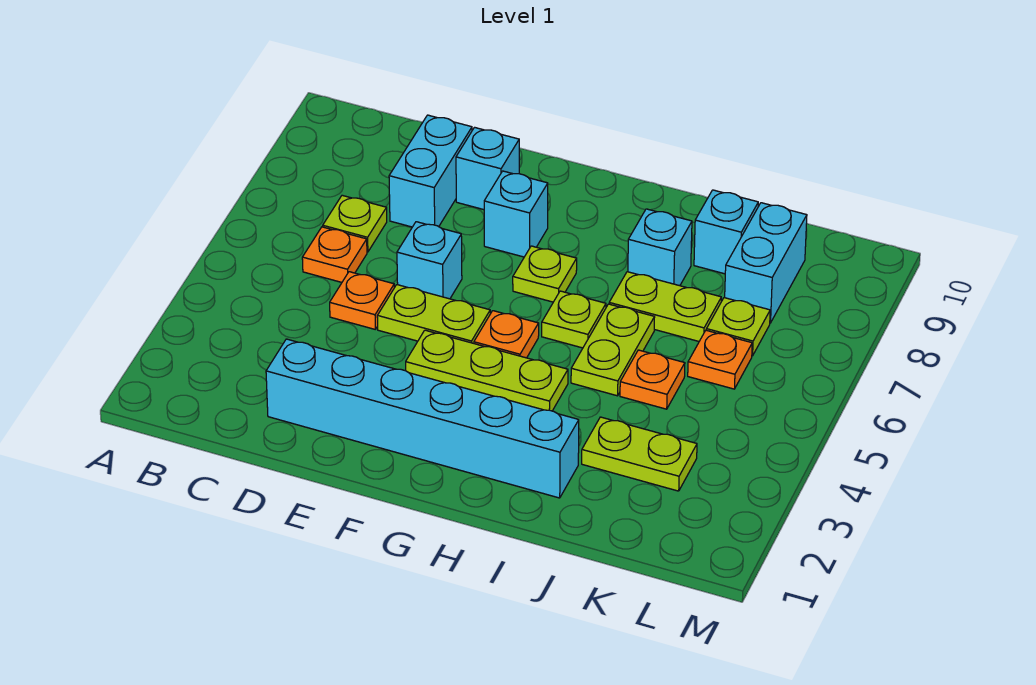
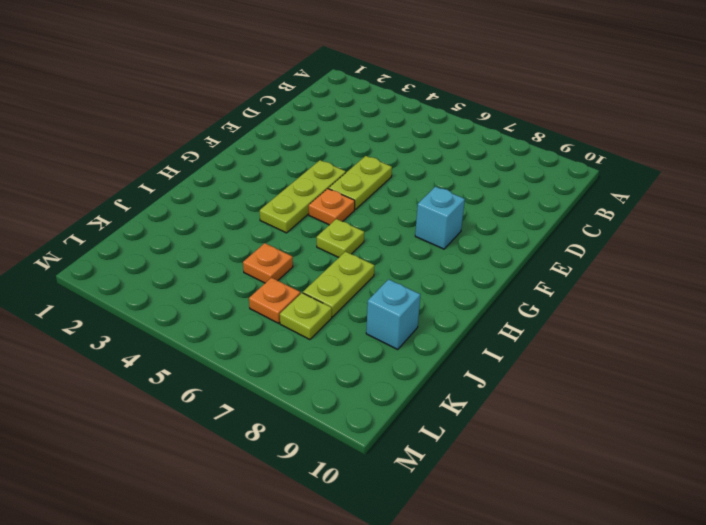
none -> orange plate C6 level 1
none -> lime plate C7 level 1
none -> cyan brick D2:I2 level 1

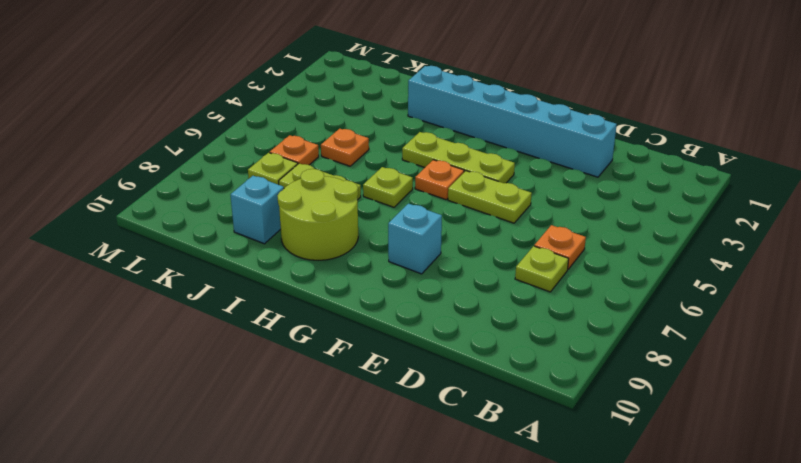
lime round brick H8:I9 level 1 -> cyan brick I8 level 1
none -> orange plate D5 level 1
none -> cyan brick D8:D9 level 1
none -> cyan brick E6 level 1

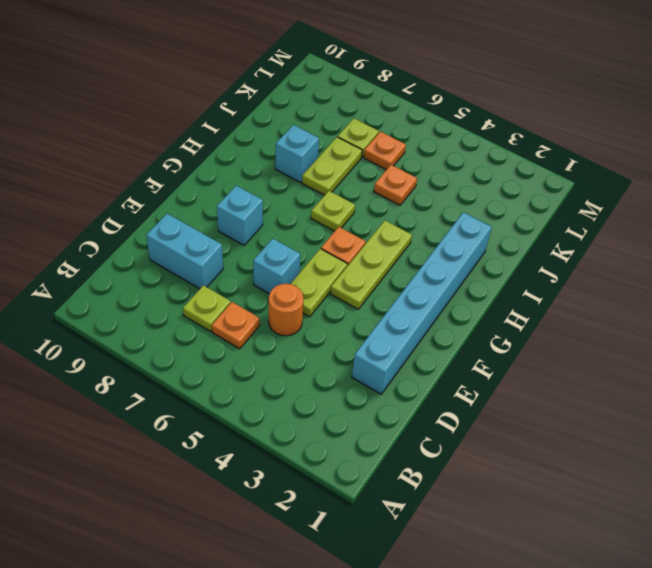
orange round brick D5 level 1 -> orange plate D5 level 1
none -> cyan brick E9 level 1
none -> lime plate G7 level 1
none -> lime plate I5:I6 level 1

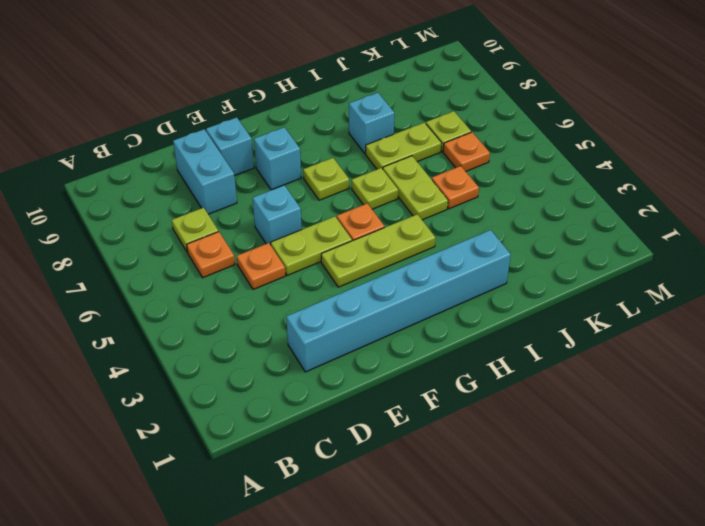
none -> lime plate J3:K3 level 1
none -> cyan brick J9 level 1
none -> cyan brick K8:K9 level 1

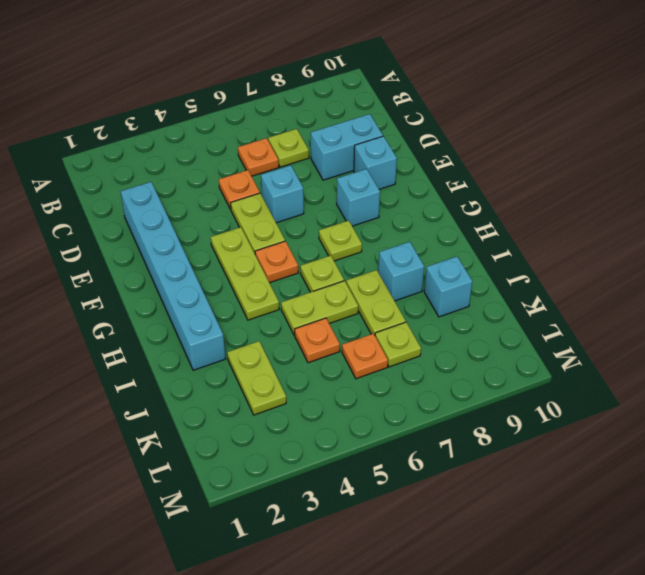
none -> cyan brick K8:K9 level 1

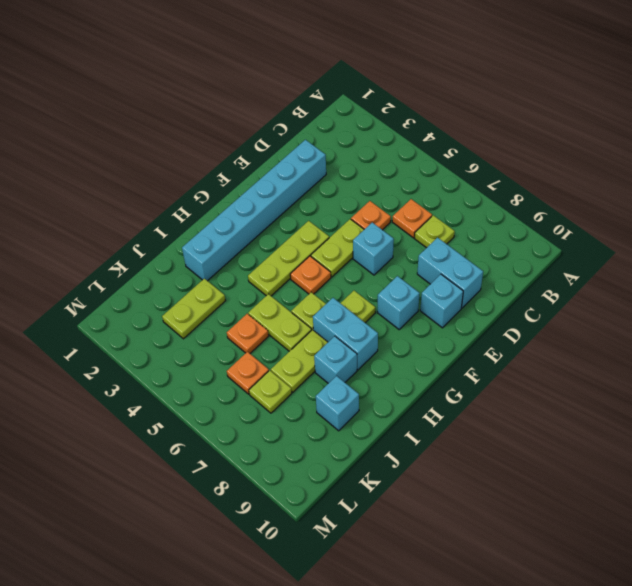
cyan brick H7:H8 level 1 -> cyan brick K8:K9 level 1

